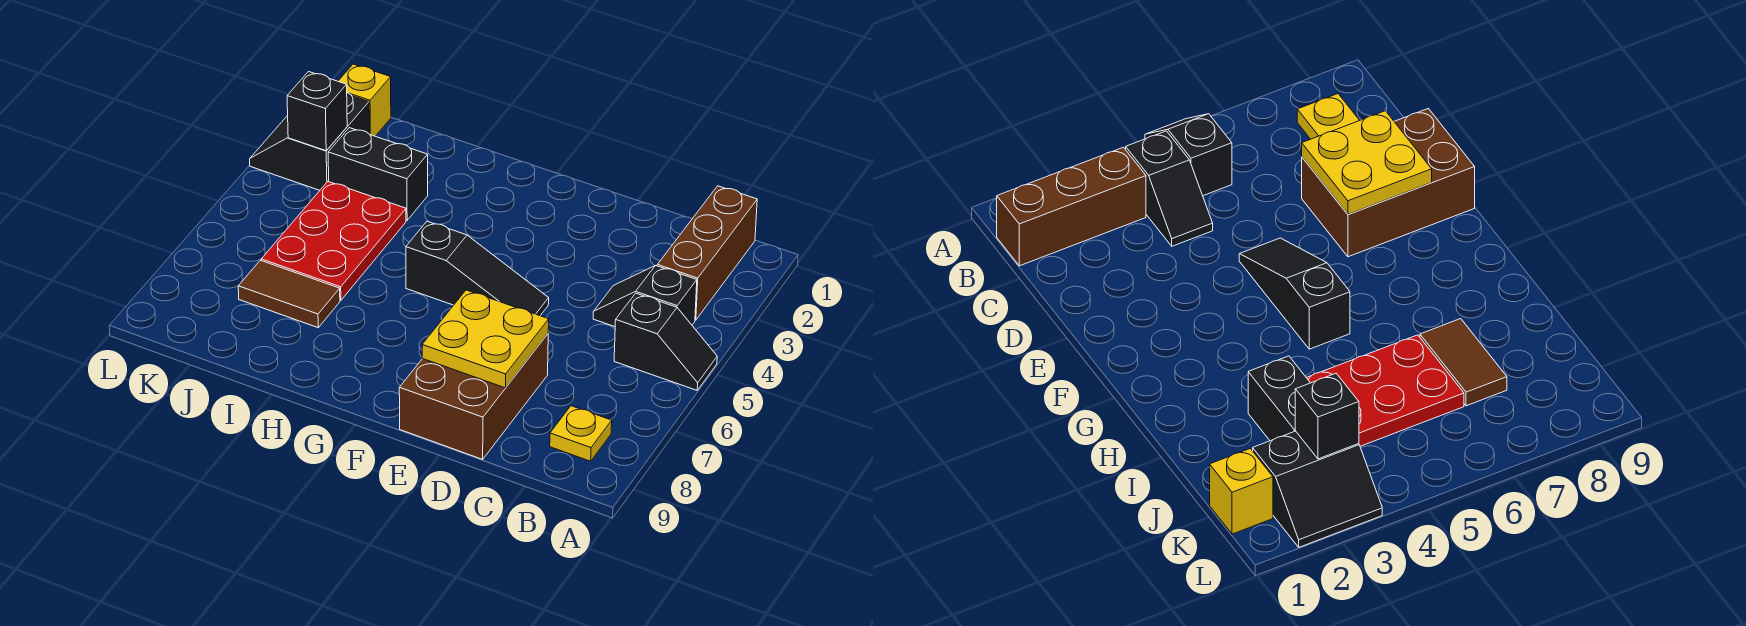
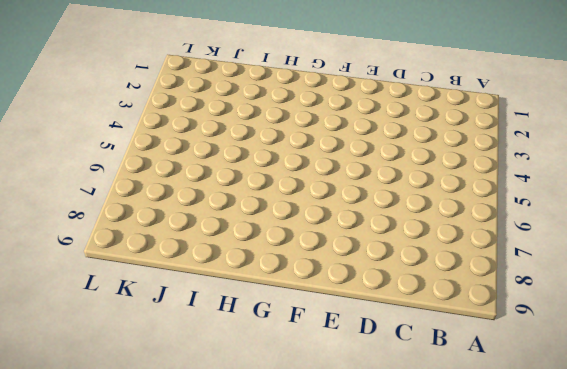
none -> black slope A5:B5 level 1 top B
none -> brown brick B1:B3 level 1
none -> black slope B4:C4 level 1 top B

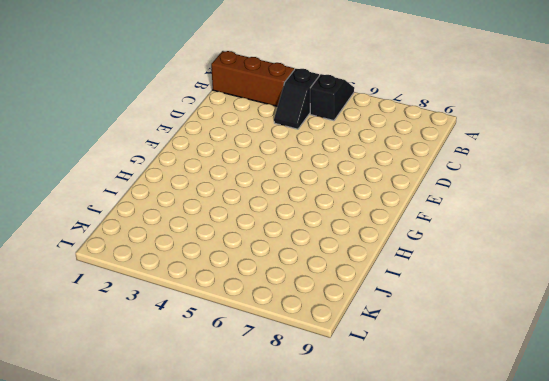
none -> yellow plate B8 level 1
none -> brown brick D7:E9 level 1
none -> black slope E5:G5 level 1 top G

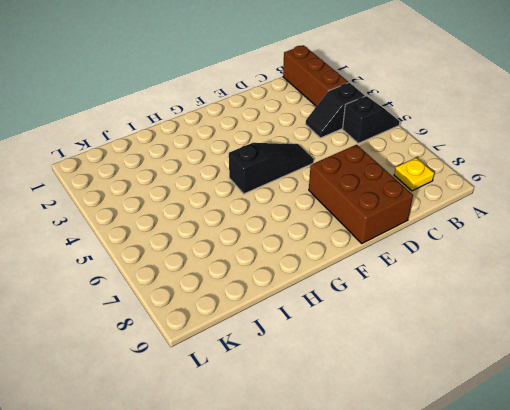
none -> black brick I3:J3 level 1
none -> red plate I4:J6 level 1
none -> brown tile I7:J7 level 1

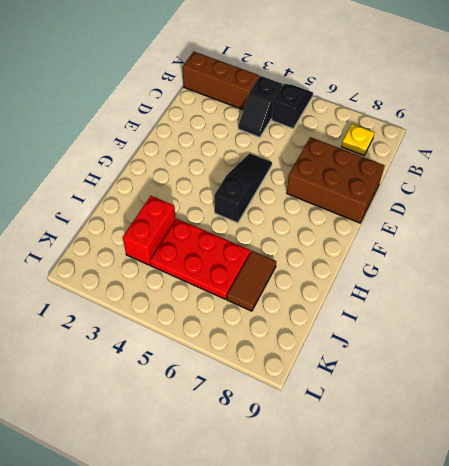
red brick I3:J3 level 1 -> black brick I3:J3 level 1
none -> yellow brick K1 level 1
none -> black slope K2:L3 level 1 top K
none -> yellow plate D7:E8 level 2

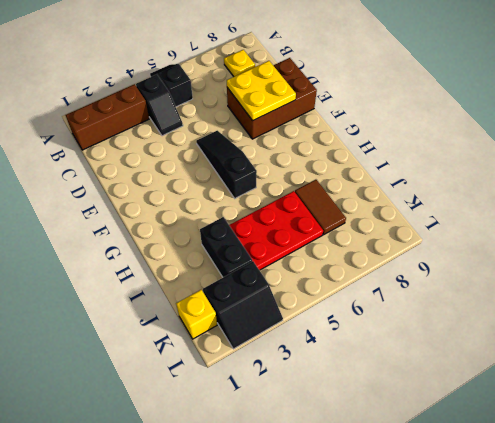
none -> black brick K3 level 2

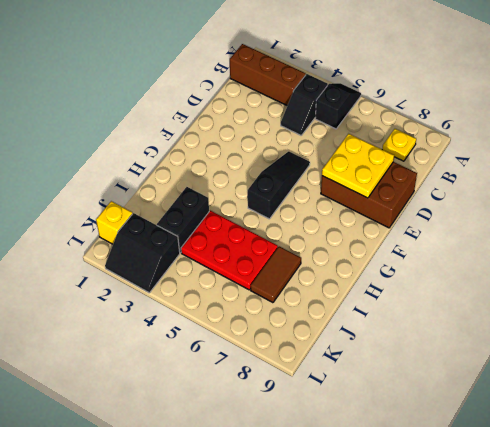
none -> black brick K3 level 2

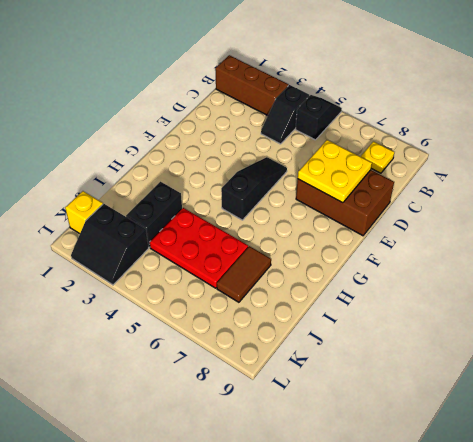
none -> black brick K3 level 2

